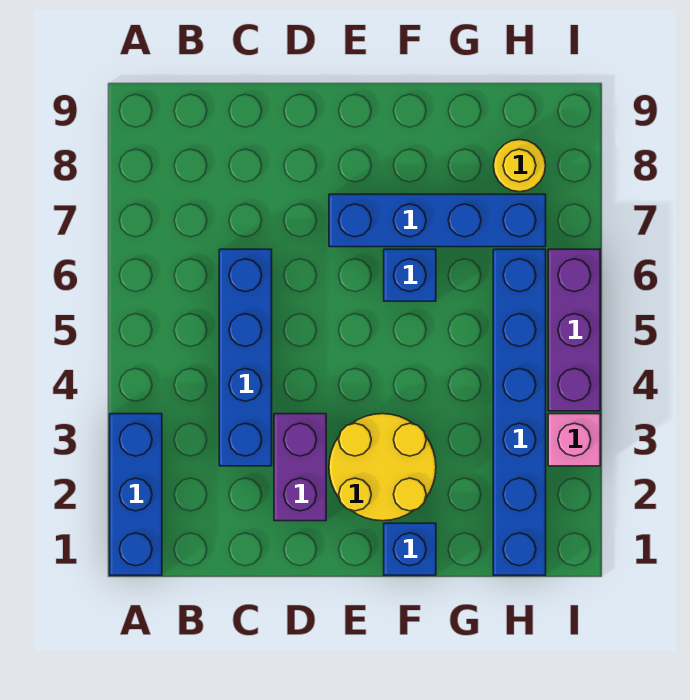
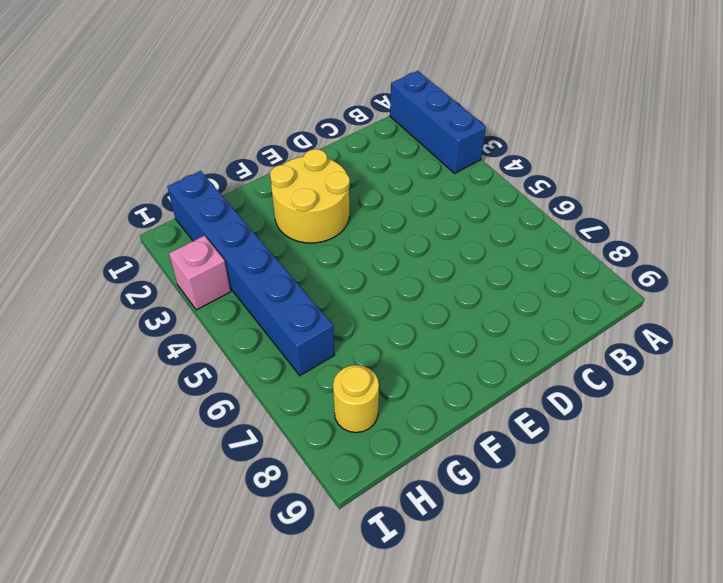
none -> blue brick C3:C6 level 1
none -> purple brick D2:D3 level 1

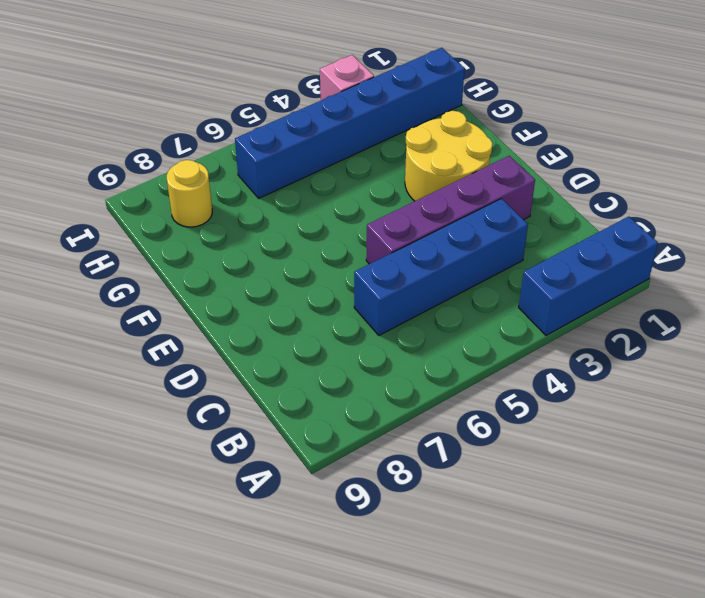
purple brick D2:D5 level 1 -> purple brick D2:D3 level 1
none -> blue brick E7:H7 level 1
none -> blue brick F1 level 1

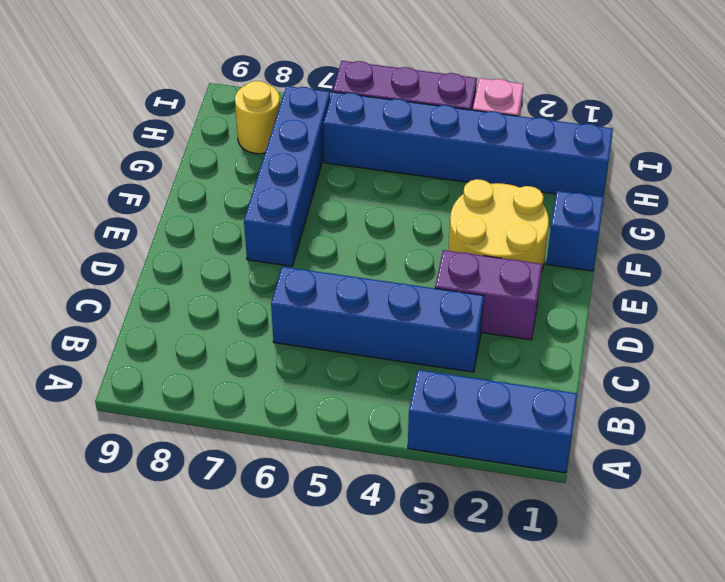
none -> blue brick F6 level 1

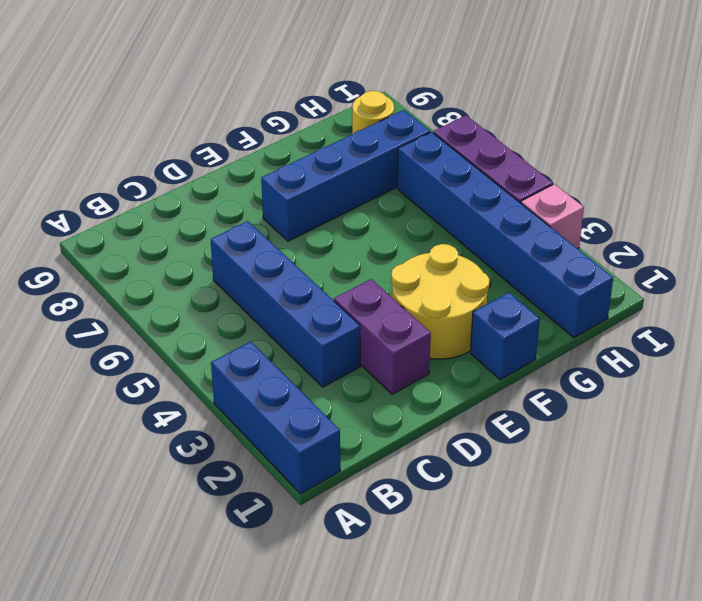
none -> blue brick F6 level 1

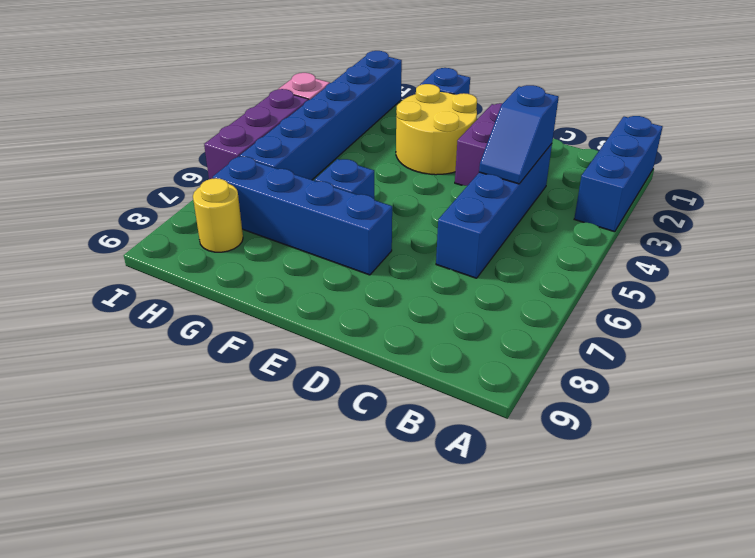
blue slope C3:C4 level 2 top 3 -> none

